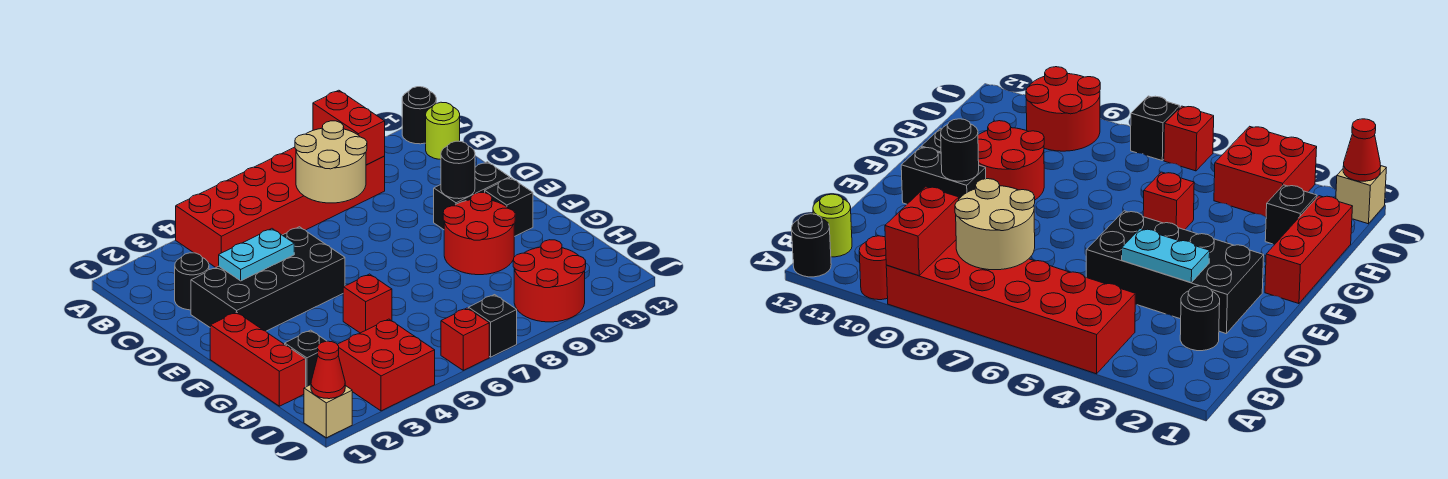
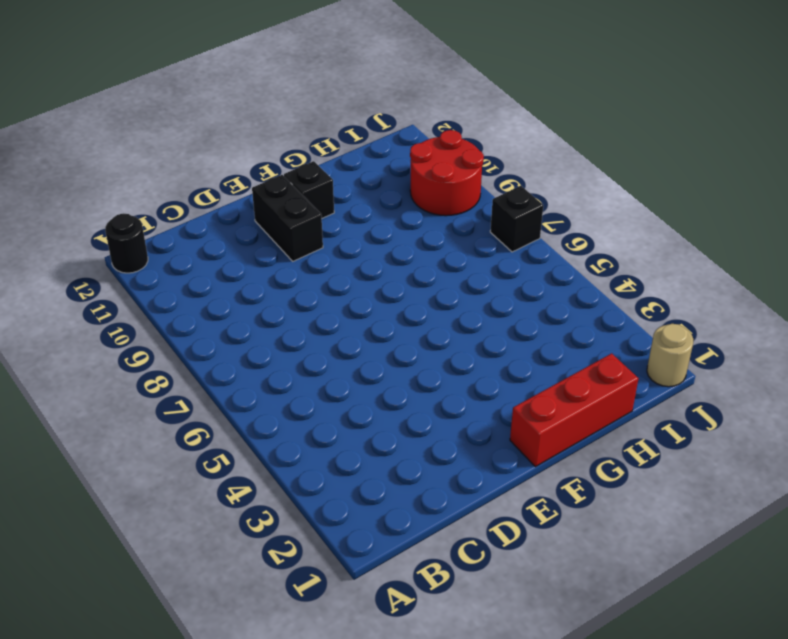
tan round brick J1 level 1 -> tan brick J1 level 1
none -> red brick A4:B9 level 1
none -> red round brick A10 level 1
none -> lime round brick B12 level 1

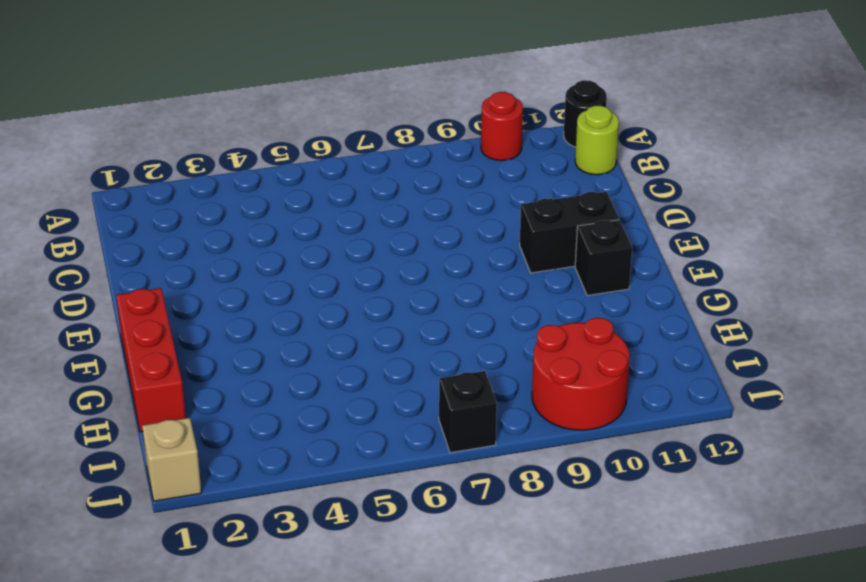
none -> red brick A4:B9 level 1
none -> black round brick C2 level 1
none -> black brick D2:E5 level 1

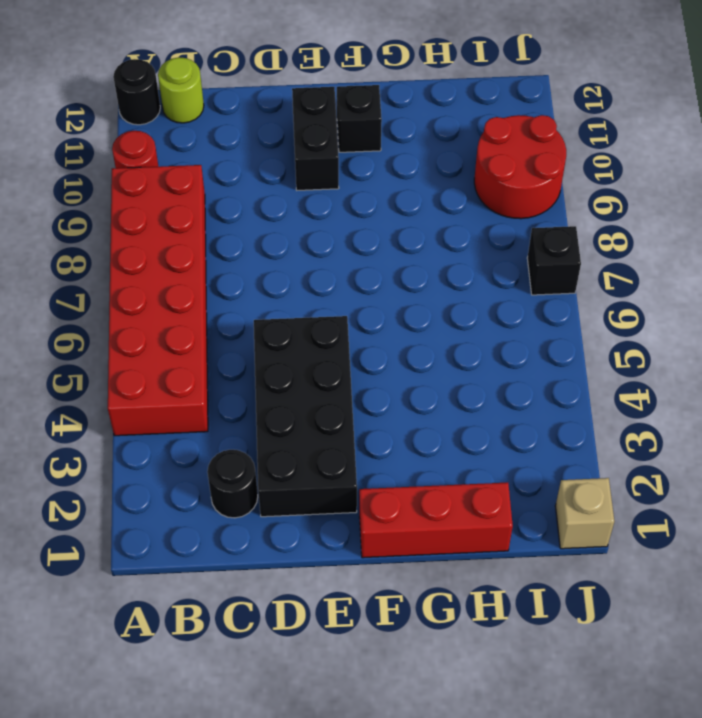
none -> red round brick F9:G10 level 1
none -> red brick G5 level 1
none -> black brick H2 level 1

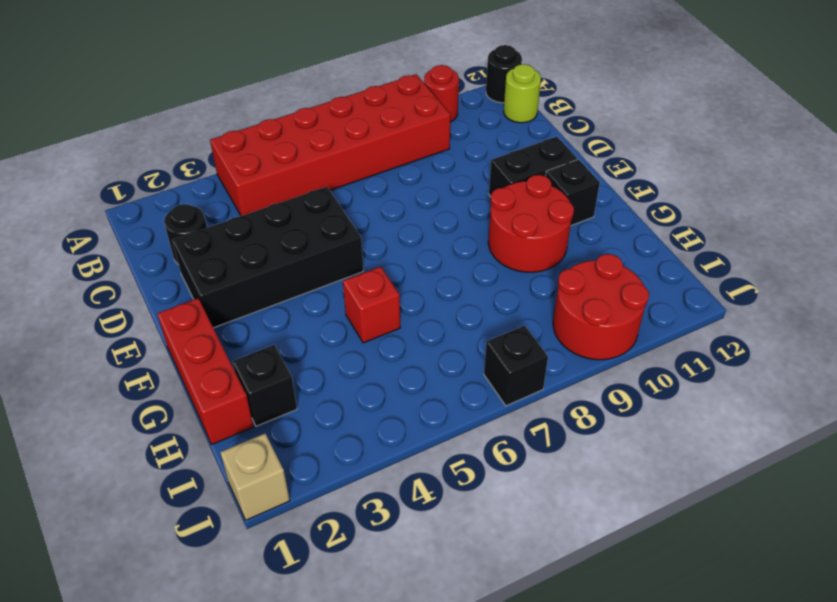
none -> red brick I3:J4 level 1
none -> red brick J6 level 1
none -> red brick A9:B9 level 2

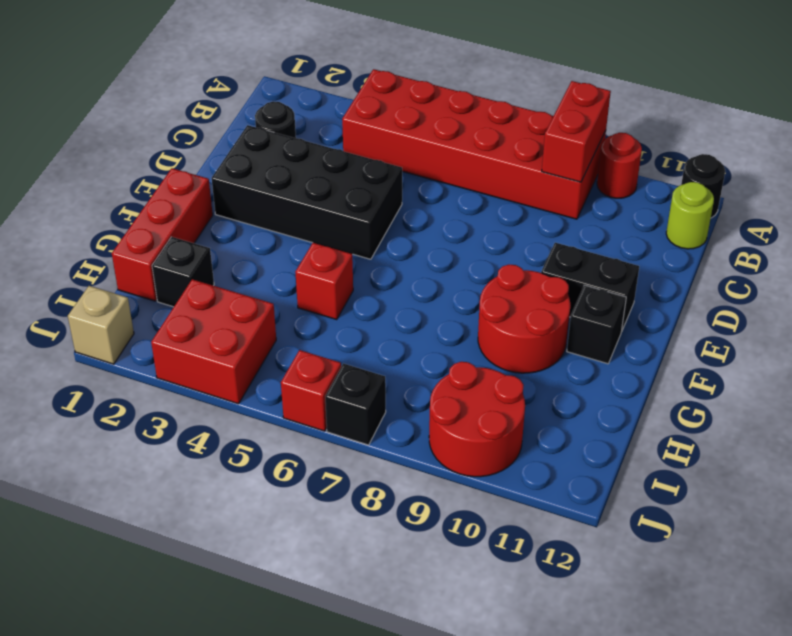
none -> tan round brick B7:C8 level 2
none -> cyan plate D3:D4 level 2
none -> black round brick E10 level 2

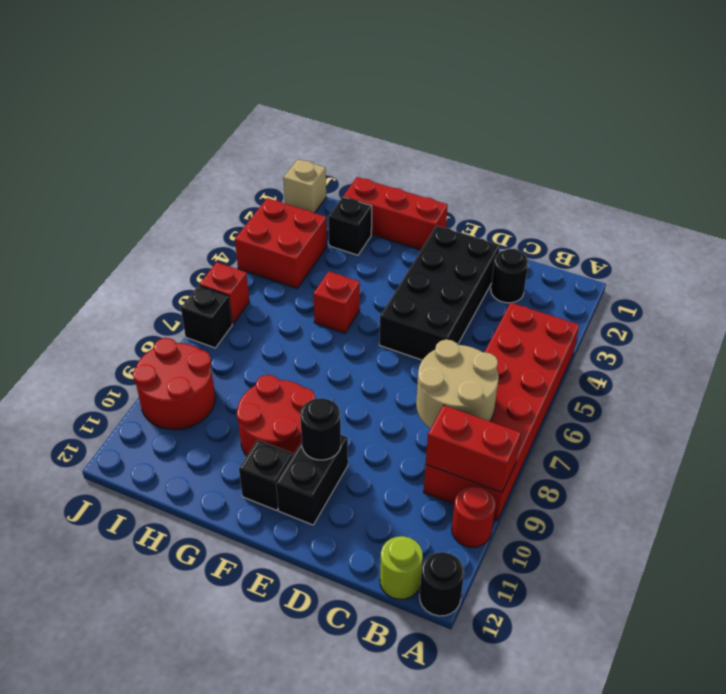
none -> cyan plate D3:D4 level 2
none -> red cone J1 level 2

